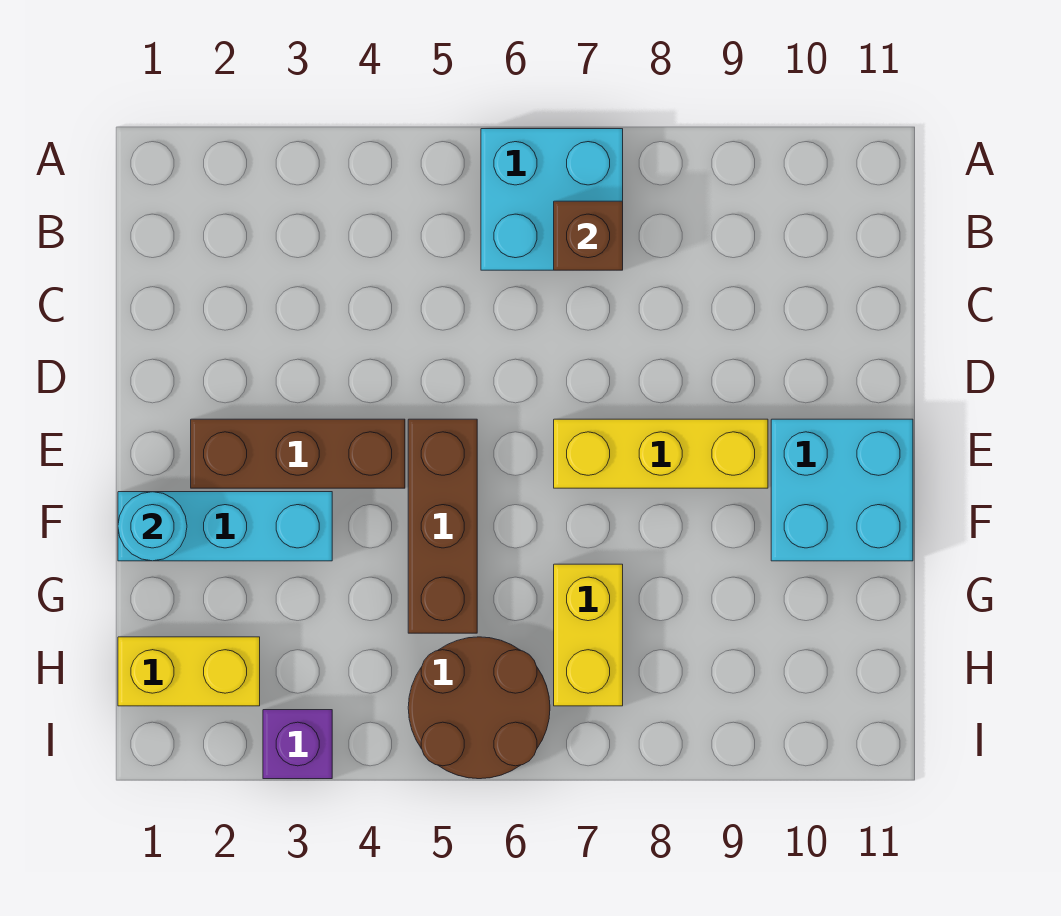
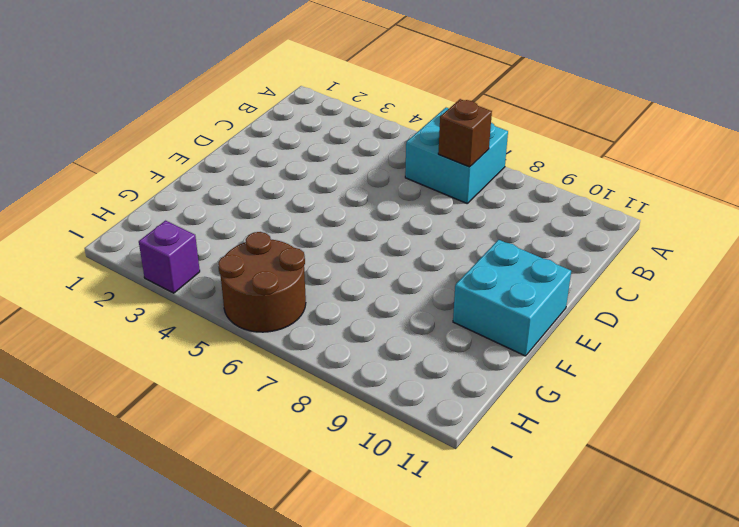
none -> brown brick E2:E4 level 1
none -> brown brick E5:G5 level 1
none -> yellow brick E7:E9 level 1

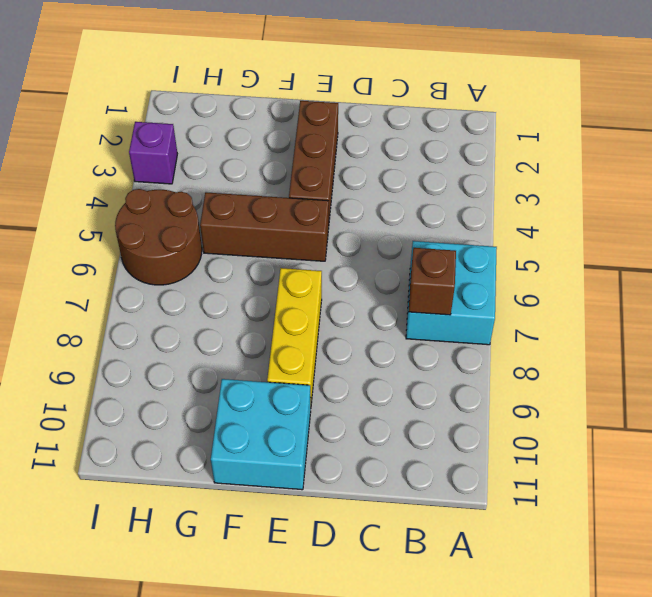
none -> cyan brick F1:F3 level 1
none -> yellow brick G7:H7 level 1
none -> yellow brick H1:H2 level 1

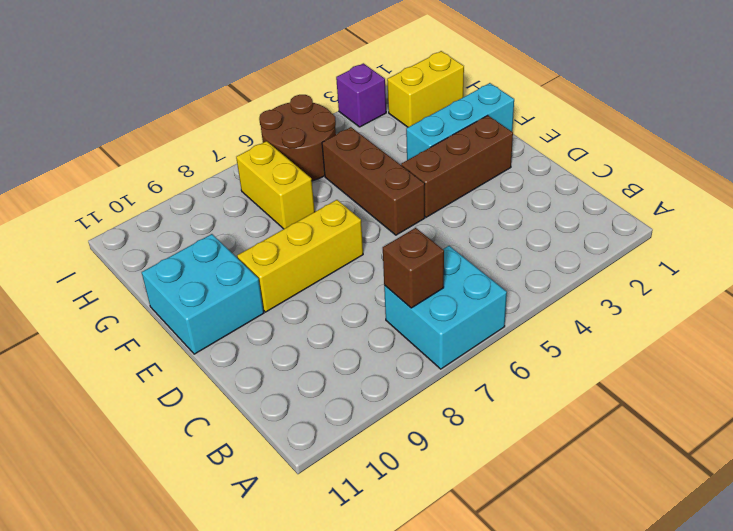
none -> cyan round brick F1 level 2

